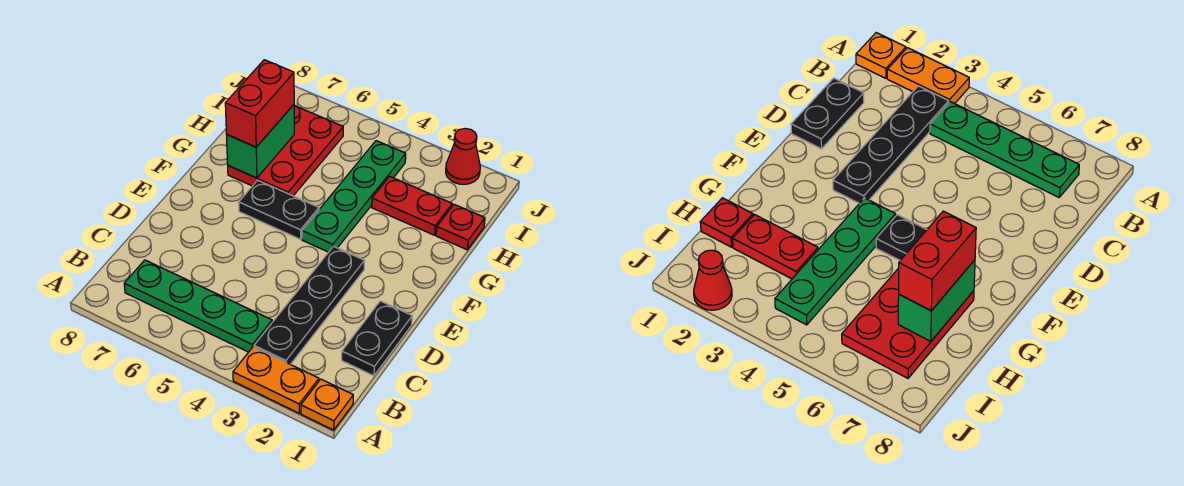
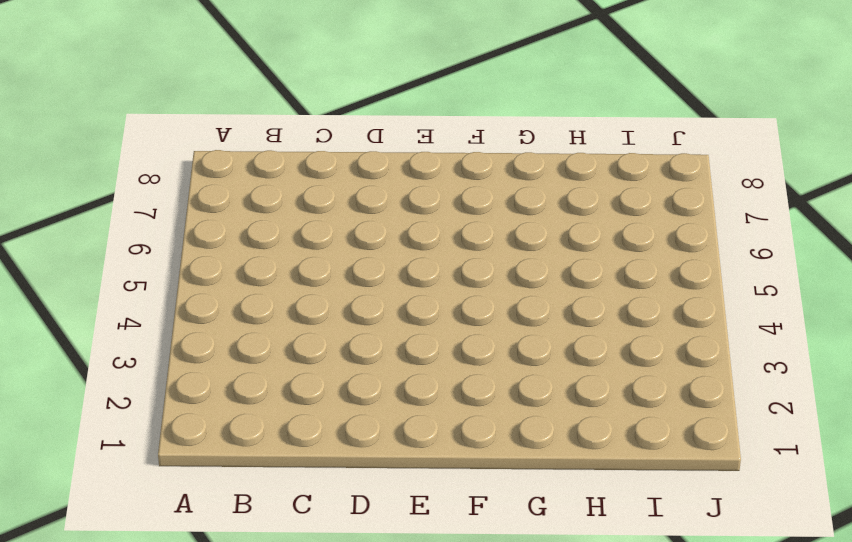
none -> orange plate A1 level 1
none -> orange plate A2:A3 level 1
none -> black plate B3:E3 level 1

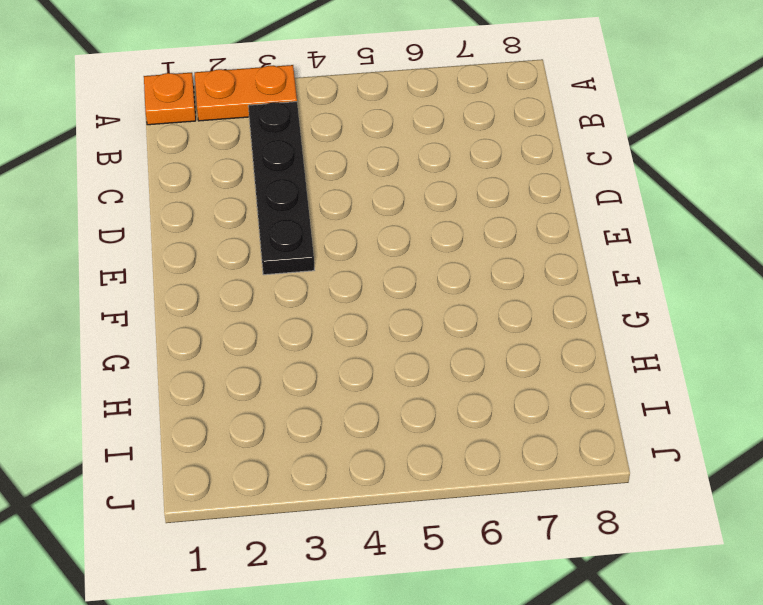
none -> green plate B4:B7 level 1
none -> black plate C1:D1 level 1
none -> green plate F4:I4 level 1

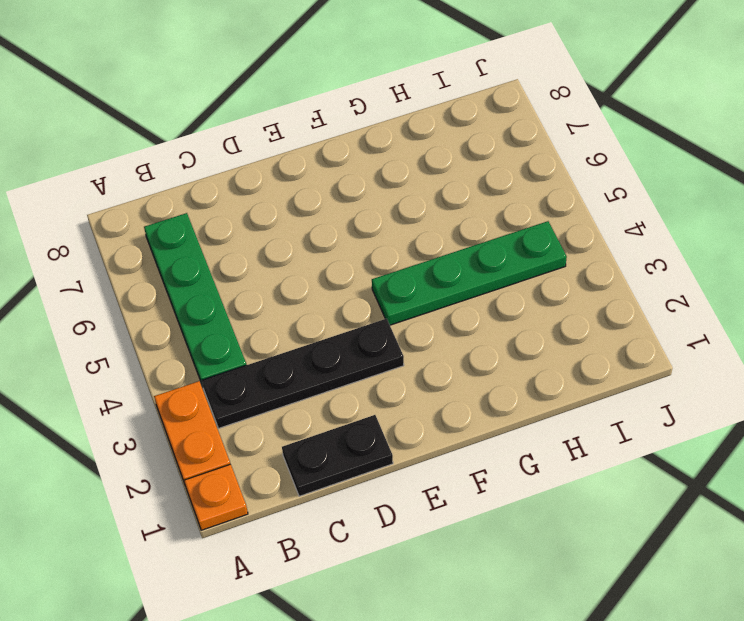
none -> black plate F5:F6 level 1
none -> red plate G6:I7 level 1
none -> red plate H1 level 1

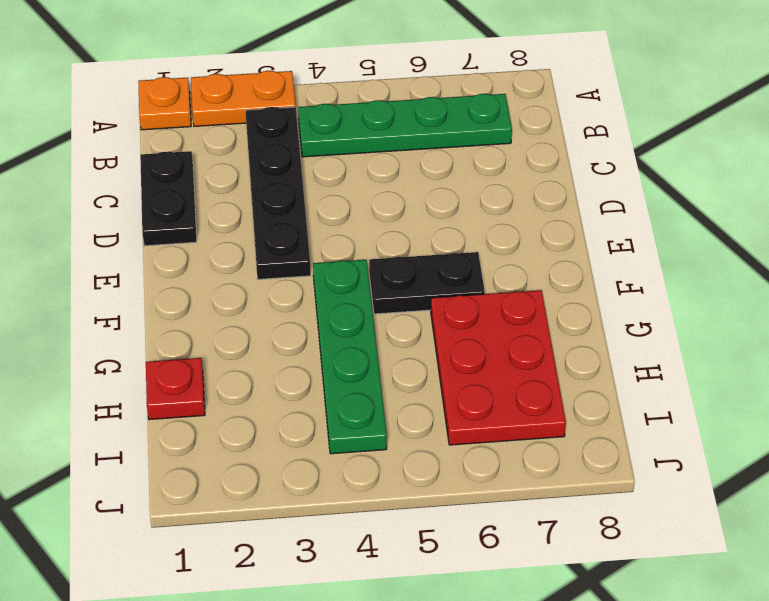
none -> red plate H2:H3 level 1
none -> red cone J2 level 1
none -> green brick G7:H7 level 2

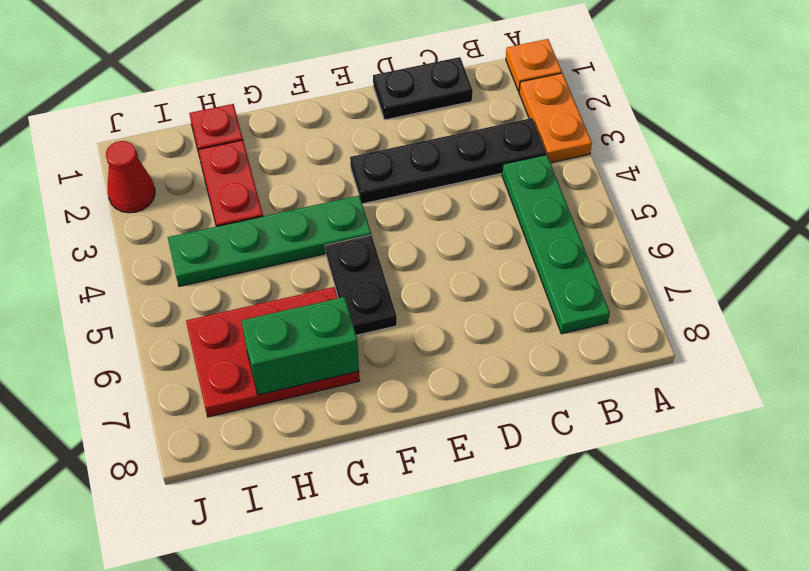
none -> red brick G7:H7 level 3

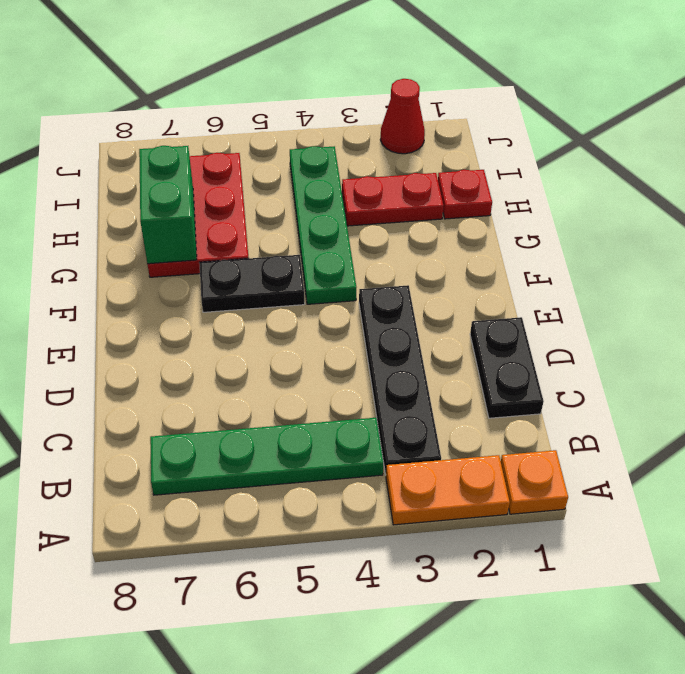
none -> red brick G7:H7 level 3

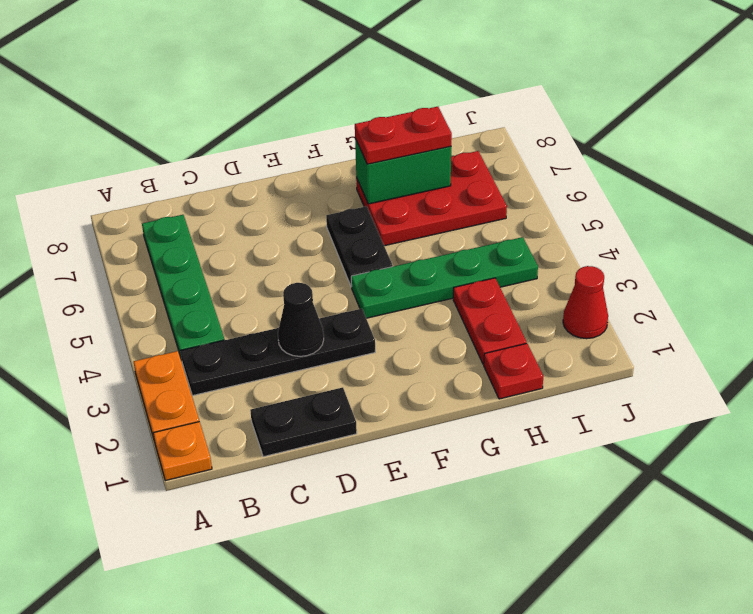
black cone D3 level 2 -> none
red plate G7:H7 level 3 -> red brick G7:H7 level 3

